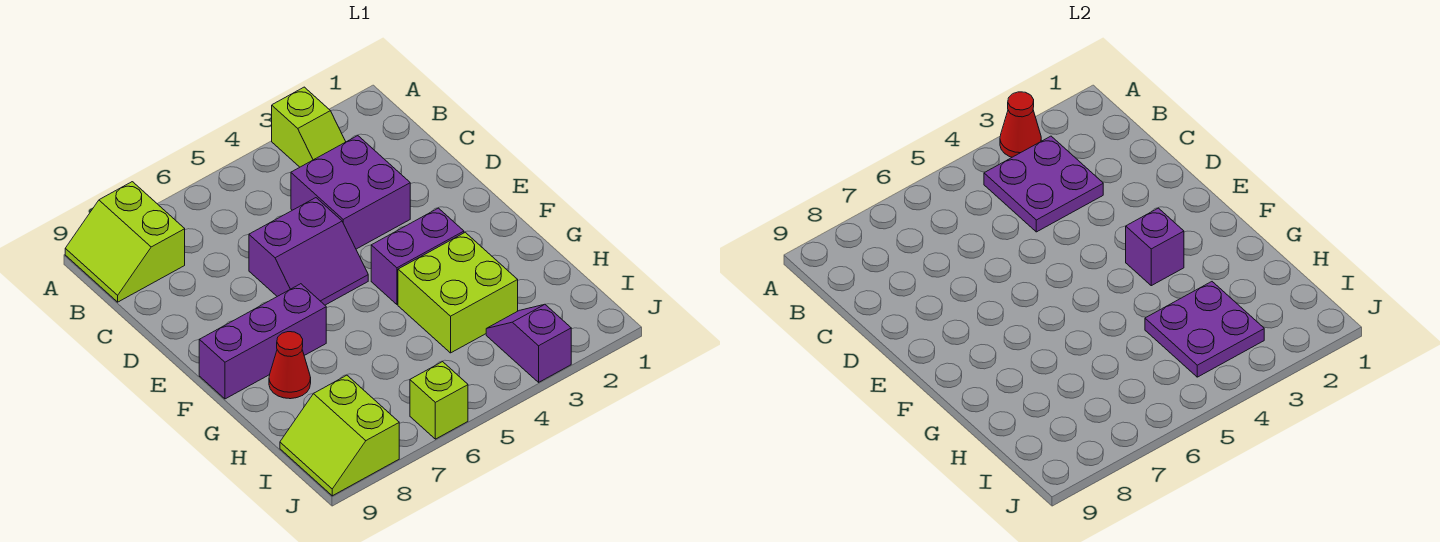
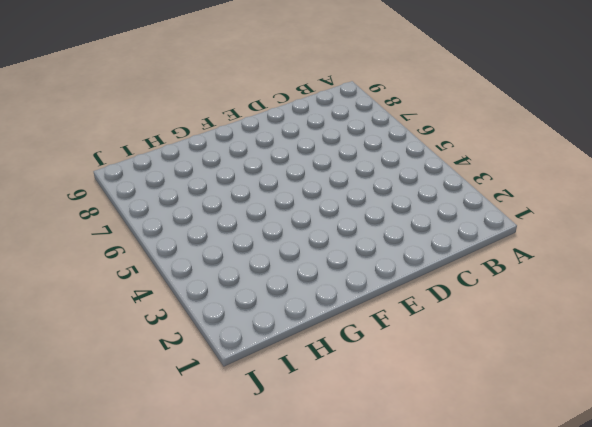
none -> lime slope A3:B3 level 1 top A
none -> lime slope A8:B9 level 1 top 8
none -> purple brick C3:D4 level 1

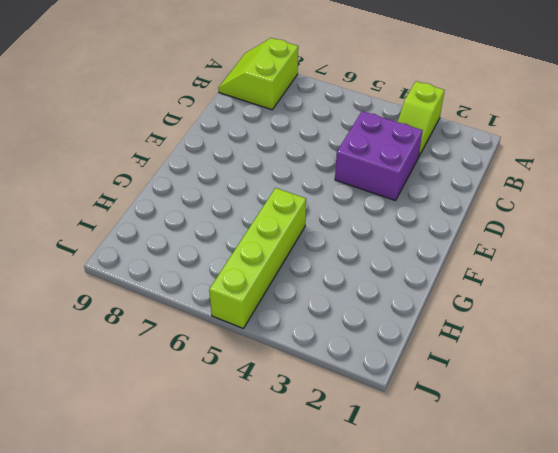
lime brick G5:J5 level 1 -> none
none -> purple slope D5:E6 level 1 top D
none -> purple brick F3:F4 level 1
none -> purple brick F7:F9 level 1

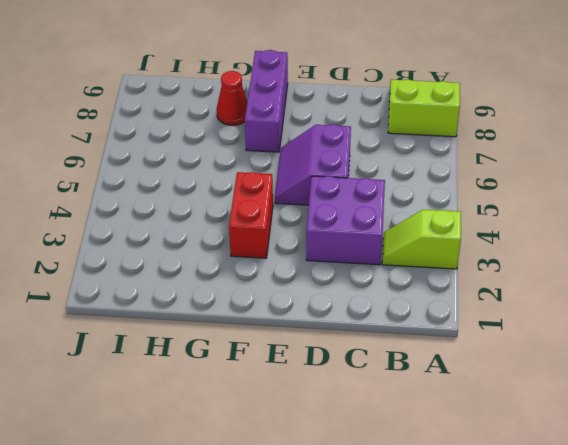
red brick F3:F4 level 1 -> purple brick F3:F4 level 1
none -> lime brick G3:H4 level 1
none -> purple slope I3:J3 level 1 top J
none -> lime slope I8:J9 level 1 top 8

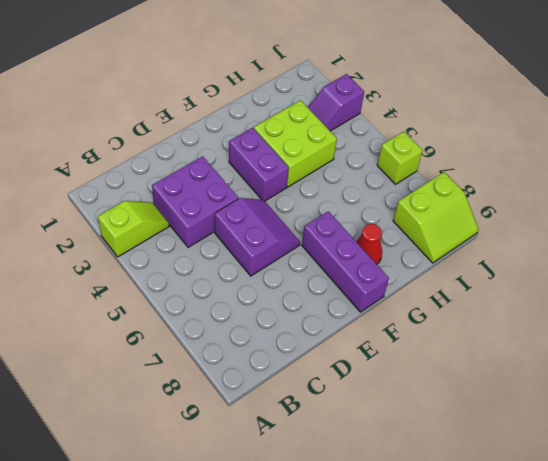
none -> lime slope A8:B9 level 1 top 8
none -> red cone A3 level 2
none -> purple plate B3:C4 level 2

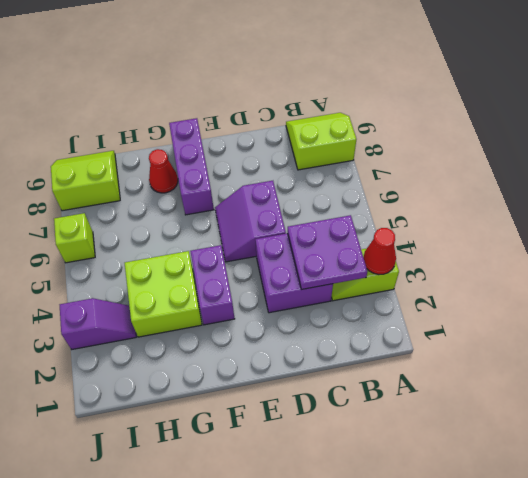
none -> purple brick F3 level 2
none -> purple plate H3:I4 level 2

